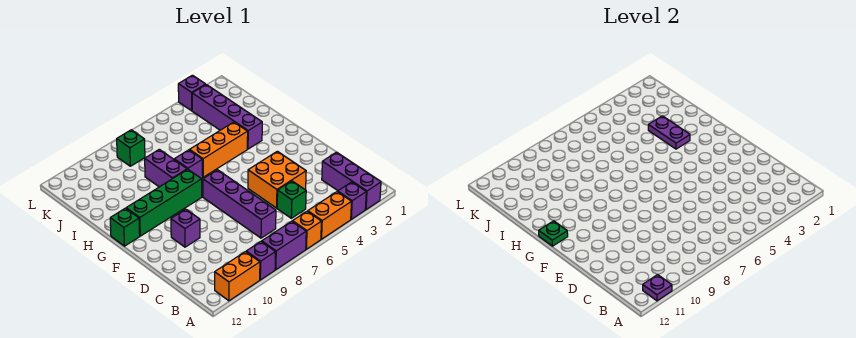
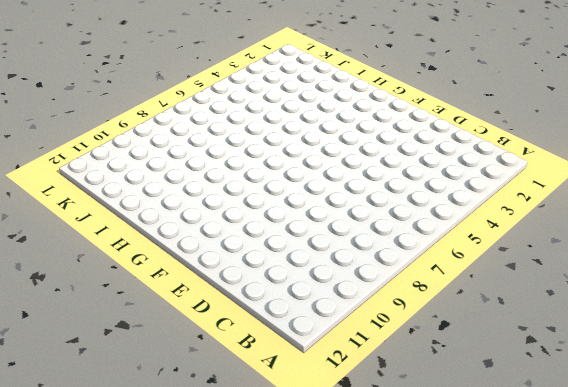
none -> purple brick A2:C2 level 1
none -> purple brick A3 level 1
none -> orange brick A4:A5 level 1

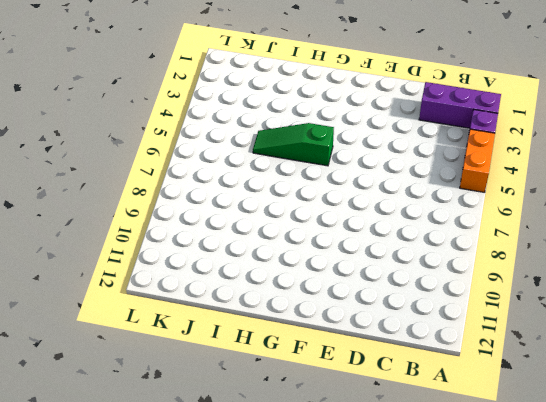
green slope G5:I5 level 1 top G -> orange brick H4:H6 level 1
none -> orange brick A6 level 1
none -> purple brick A7:A8 level 1
none -> purple brick A9 level 1

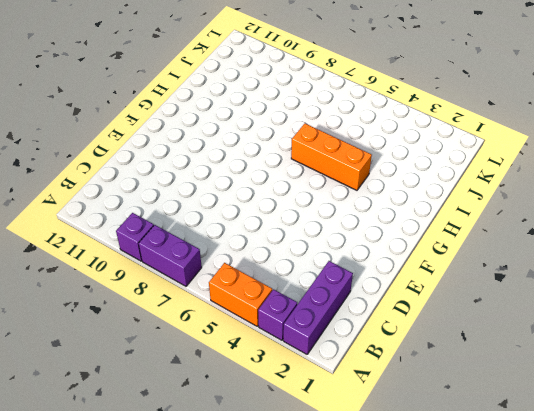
none -> orange brick A6 level 1
none -> orange brick A10:A11 level 1
none -> green brick C5 level 1

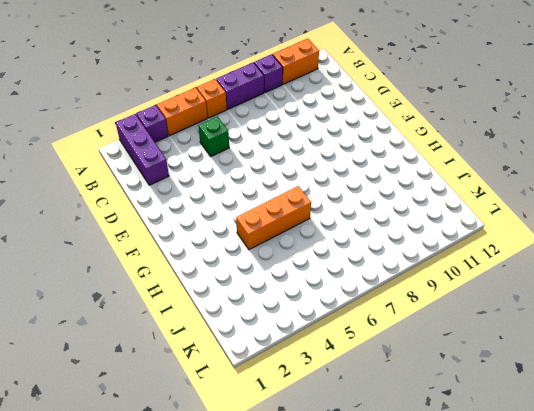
none -> purple brick C7:F7 level 1
none -> orange brick D4:E5 level 1
none -> purple brick E10 level 1

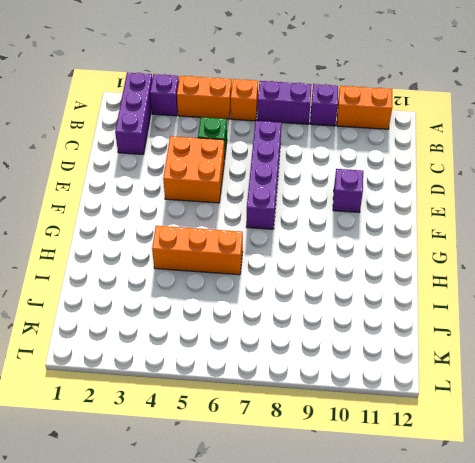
none -> green brick G8:G11 level 1
none -> green brick G12 level 1
none -> purple brick H3:K3 level 1

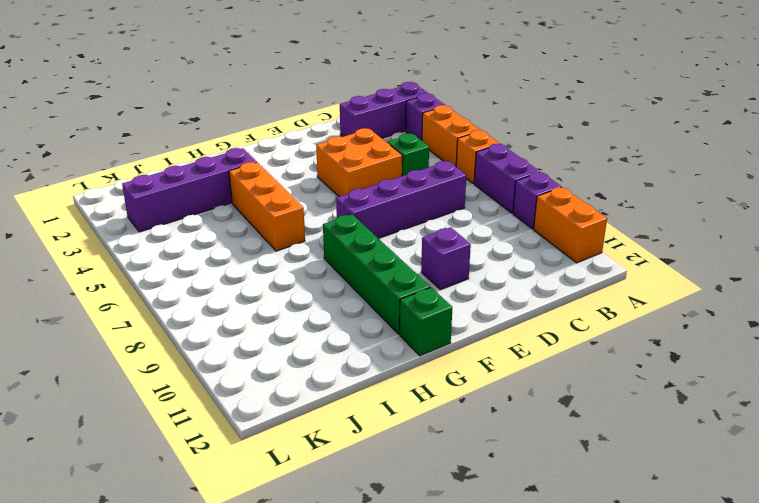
none -> purple brick H7 level 1
none -> purple brick H8:I8 level 1
none -> green brick K8 level 1

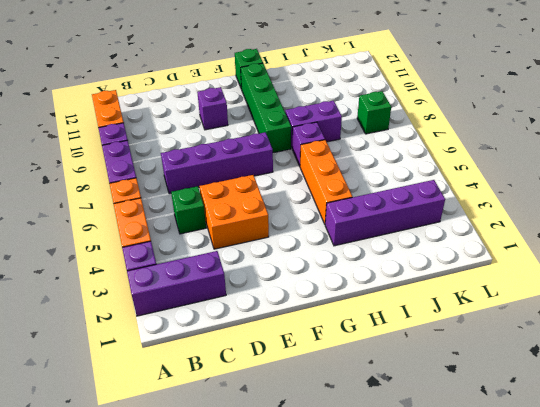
none -> purple brick L3 level 1
none -> purple plate A11 level 2
none -> green plate G12 level 2

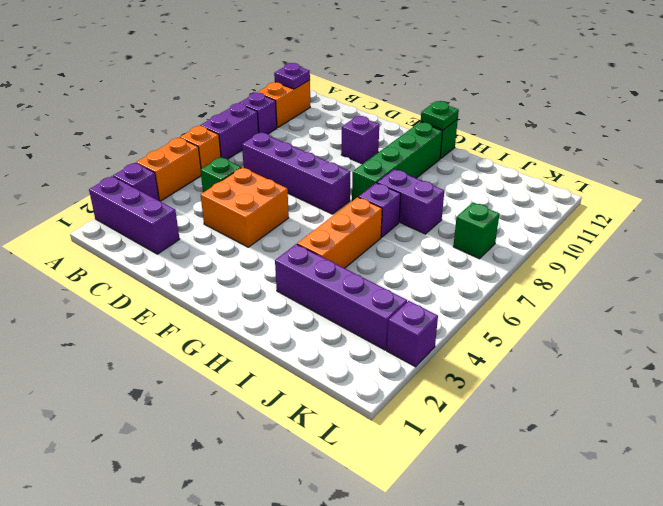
none -> purple plate H3:I3 level 2

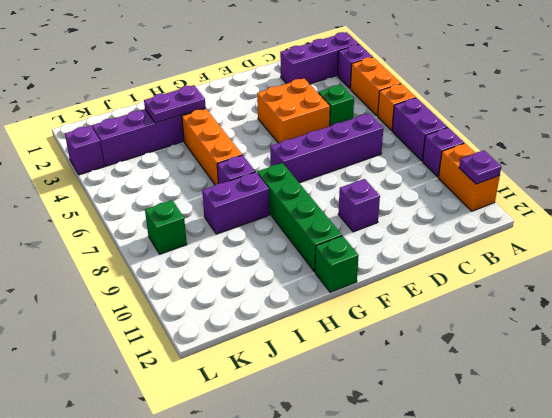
none -> green plate G12 level 2

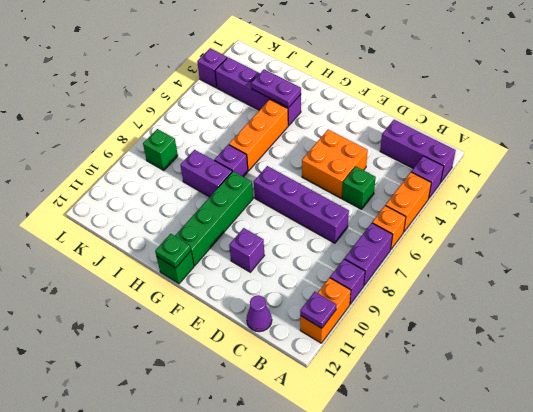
purple cone C12 level 1 -> none

